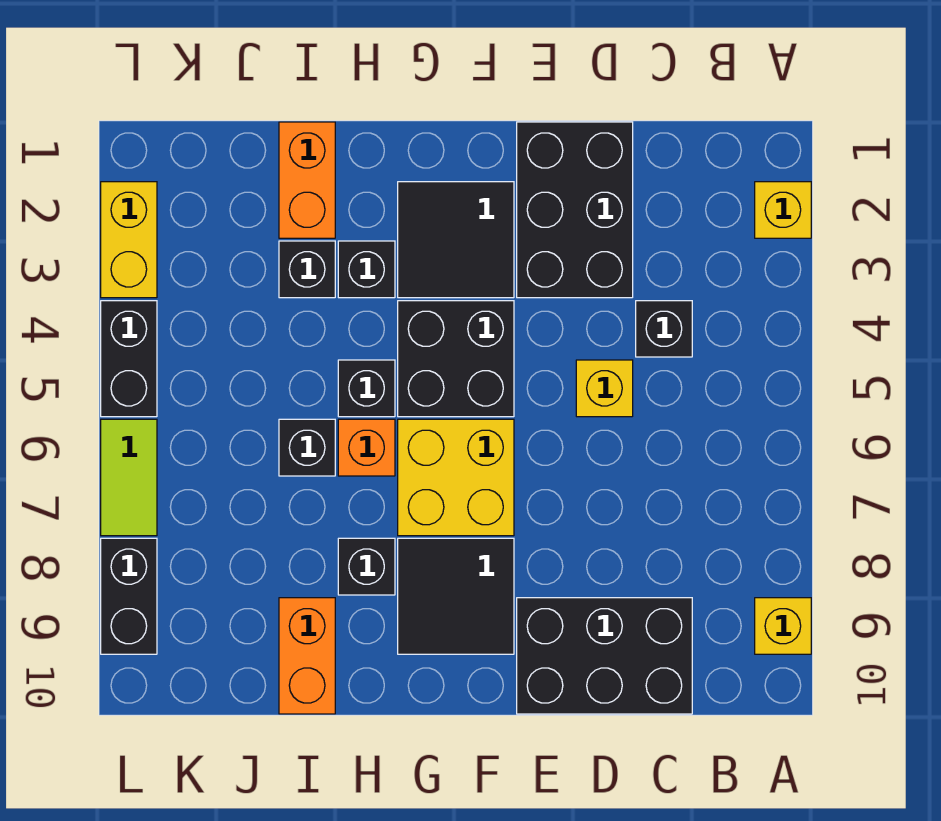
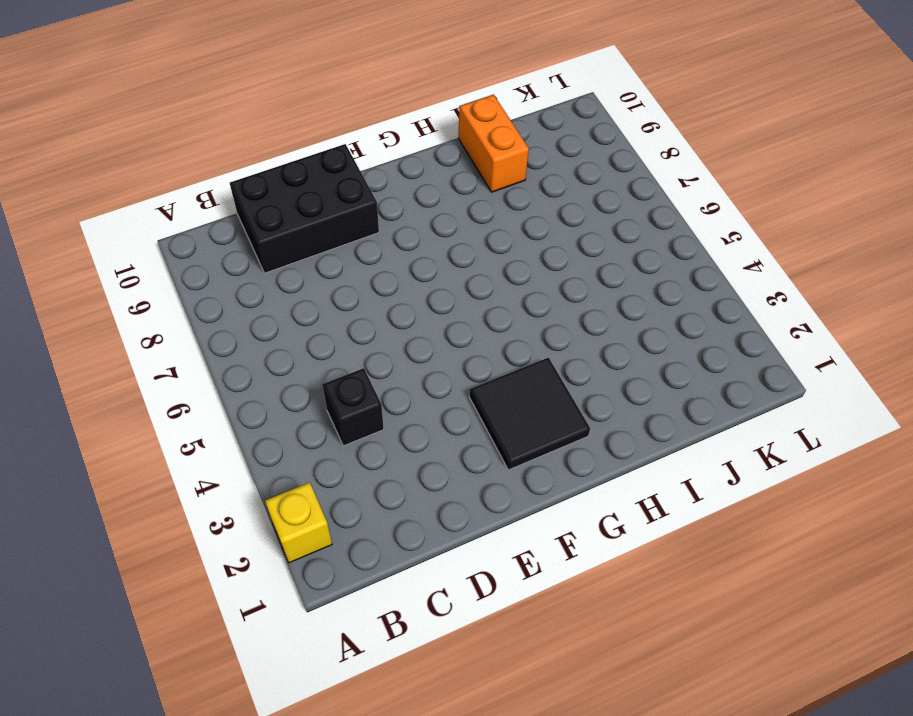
none -> yellow brick A9 level 1
none -> black brick D1:E3 level 1
none -> yellow brick D5 level 1

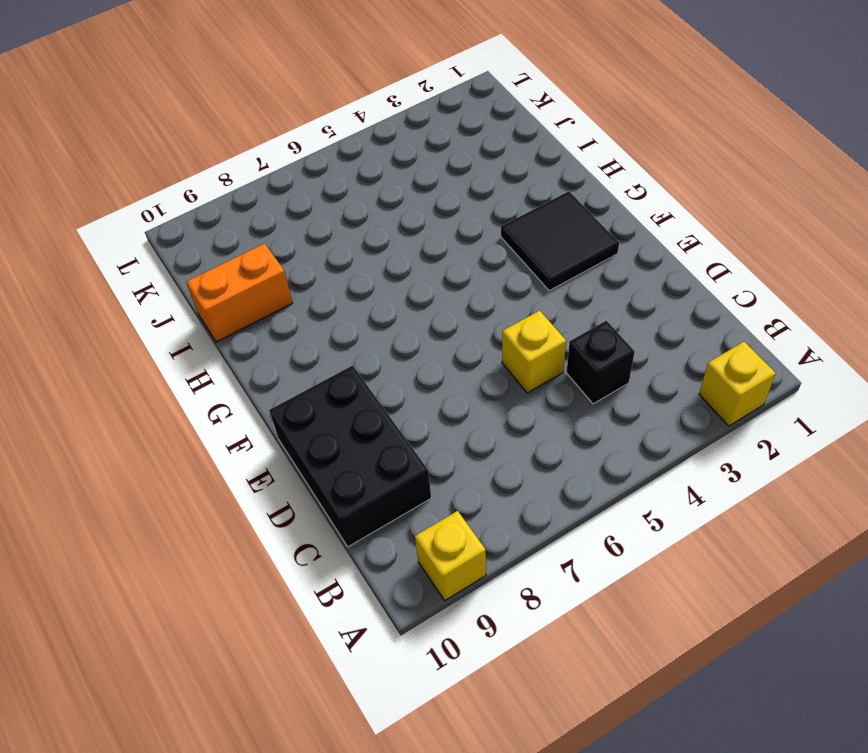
none -> black brick D1:E3 level 1
none -> black brick F4:G5 level 1
none -> yellow brick F6:G7 level 1

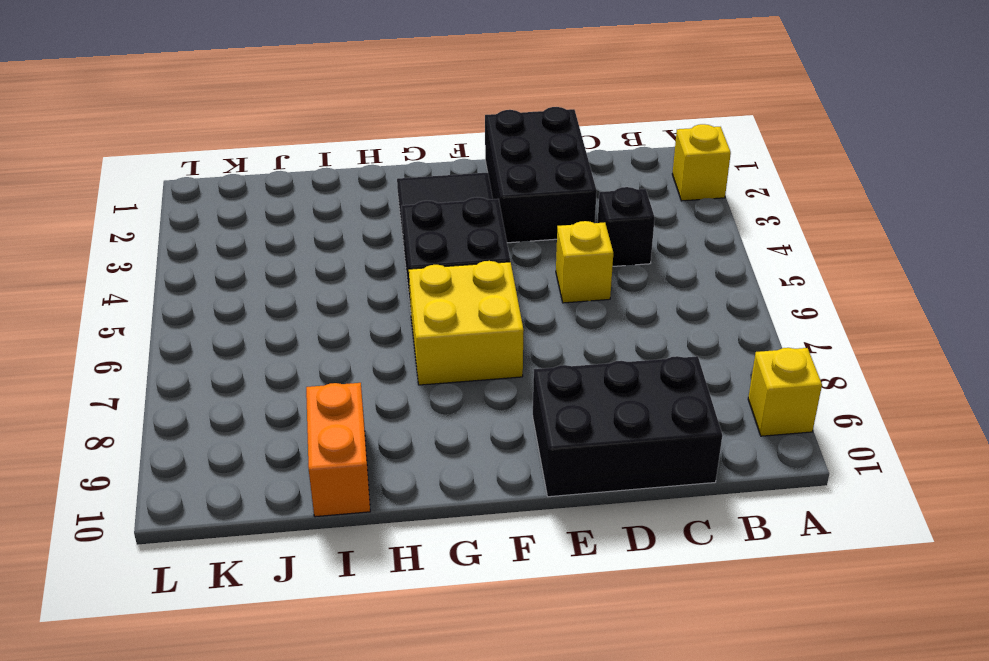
none -> black tile F8:G9 level 1
none -> black brick H3 level 1
none -> black brick H5 level 1

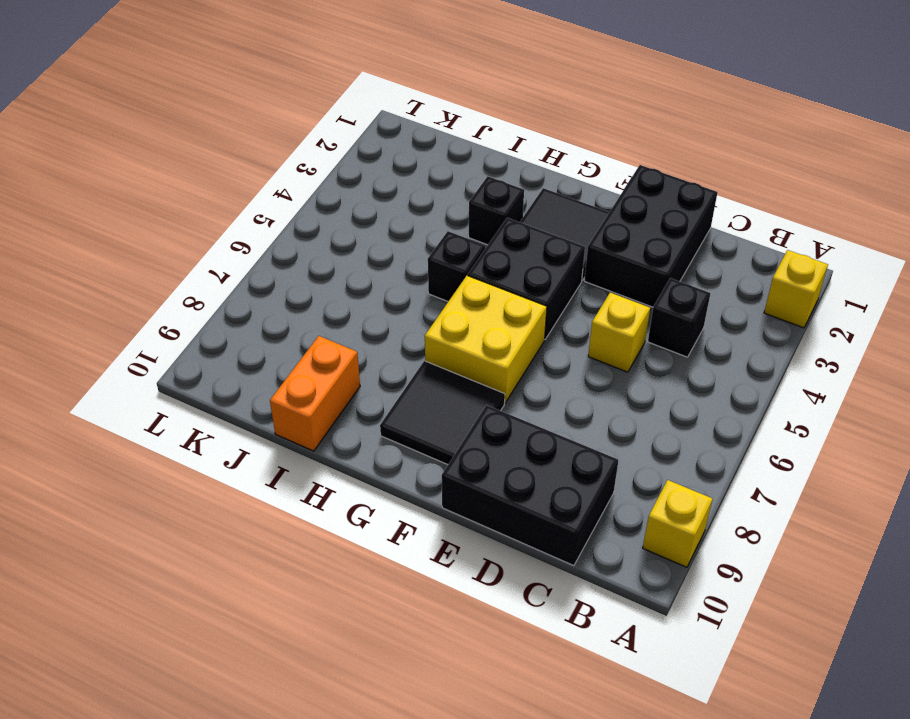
none -> orange brick H6 level 1
none -> black brick H8 level 1
none -> orange brick I1:I2 level 1

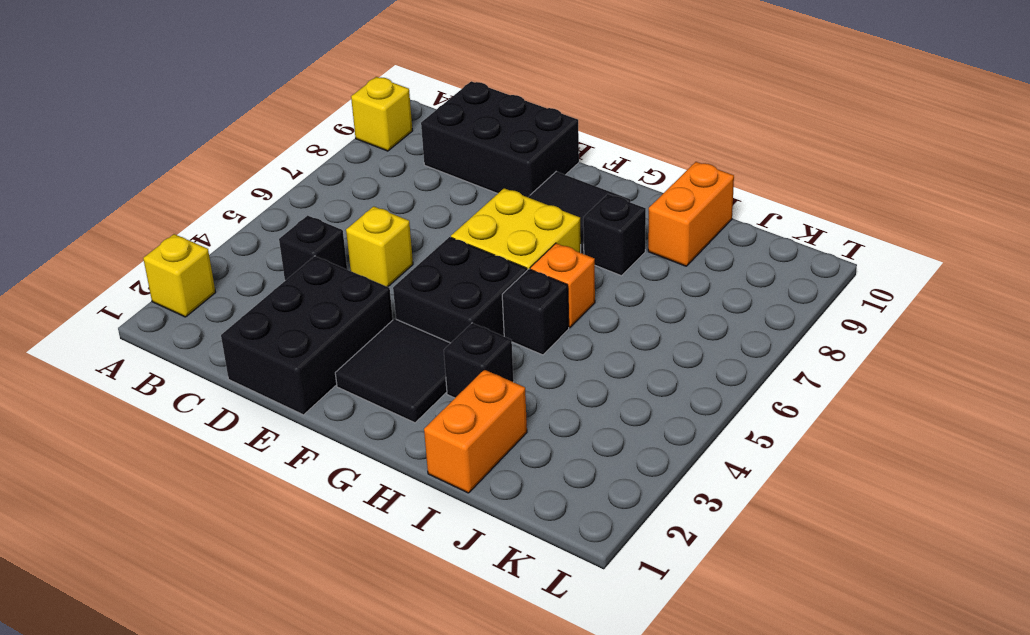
none -> black brick I3 level 1
none -> black brick I6 level 1
none -> yellow brick L2:L3 level 1

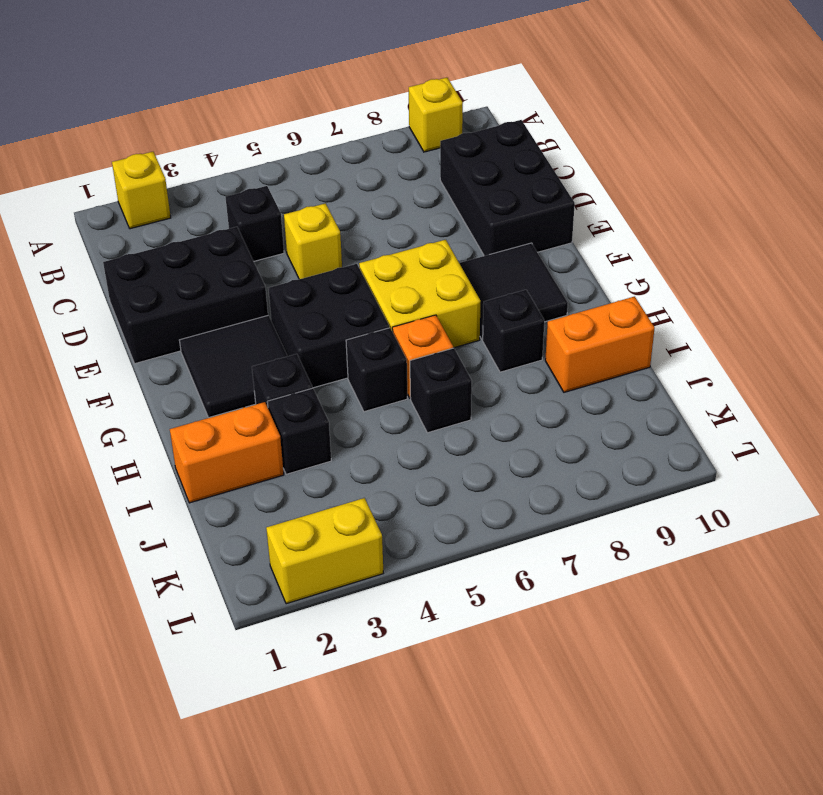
none -> black brick L4:L5 level 1
none -> lime tile L6:L7 level 1
none -> black brick L8:L9 level 1

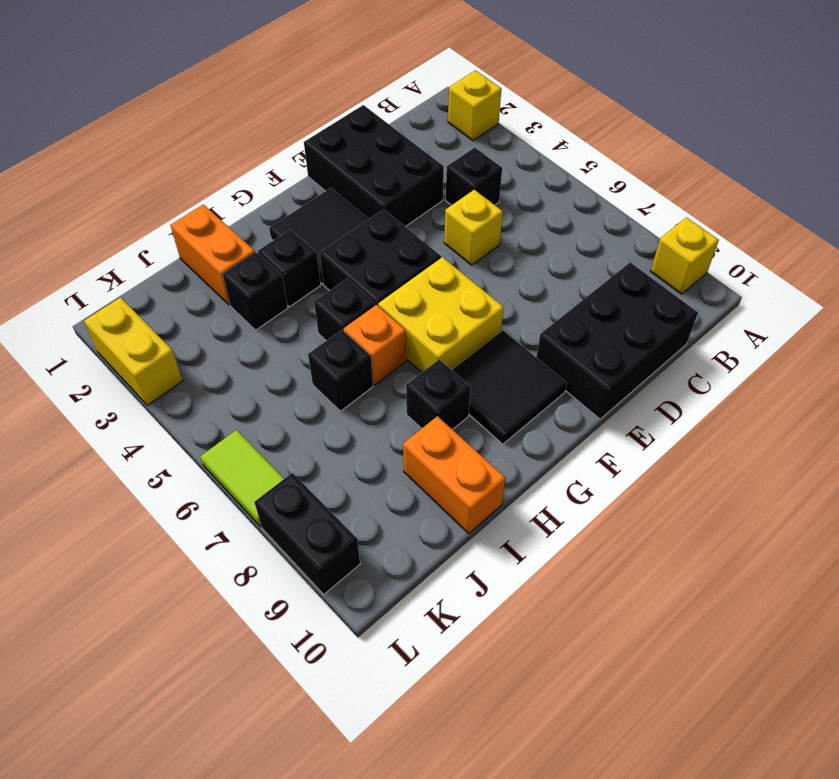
none -> black brick L4:L5 level 1

